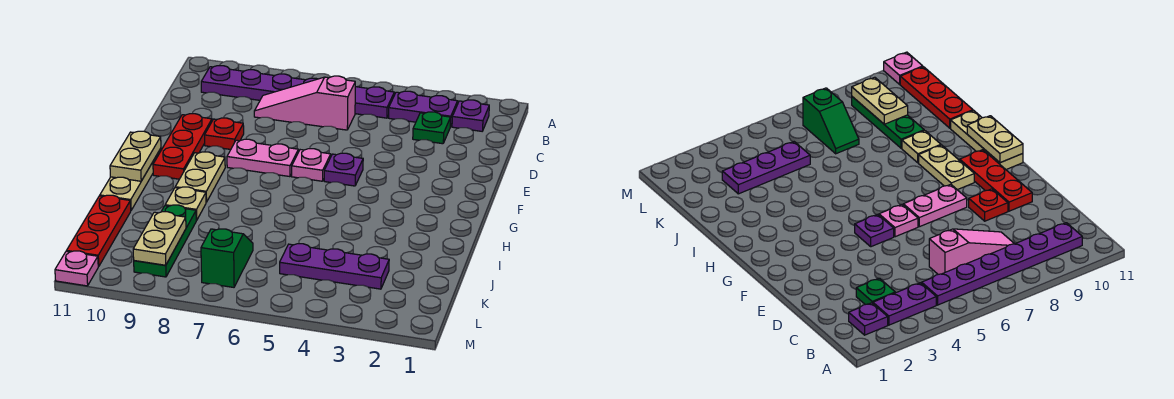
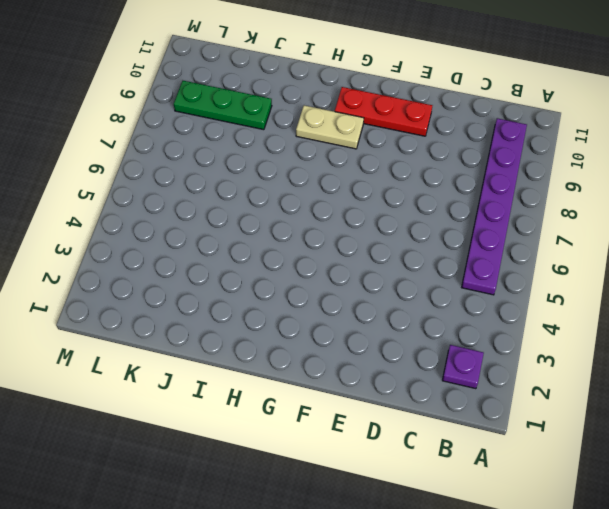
none -> purple plate B3:B4 level 1
none -> green plate C3 level 1
none -> pink slope C6:C8 level 1 top 6

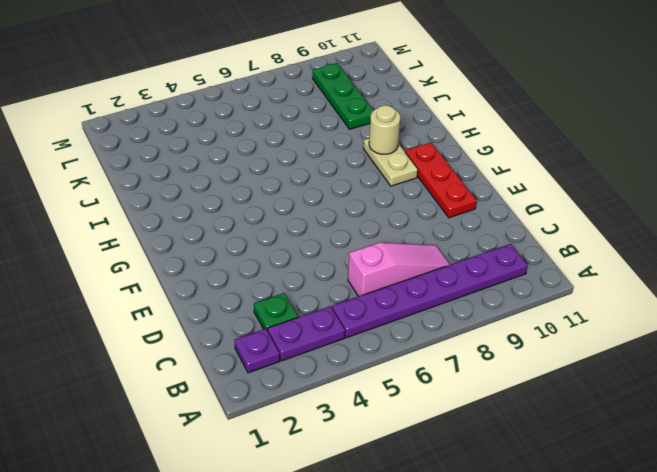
tan round brick H9 level 2 -> none
none -> red plate E9 level 1
none -> purple plate F5 level 1
none -> pink plate F6 level 1

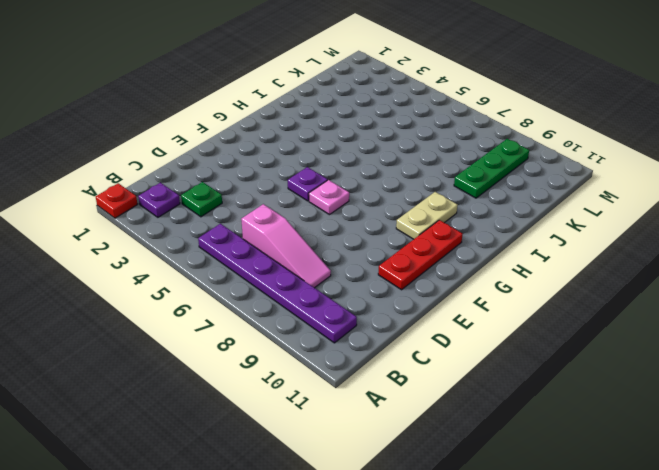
red plate A1 level 1 -> red plate E9 level 1
none -> purple plate B3:B4 level 1
none -> pink plate F7:F8 level 1
none -> tan plate G11:I11 level 1

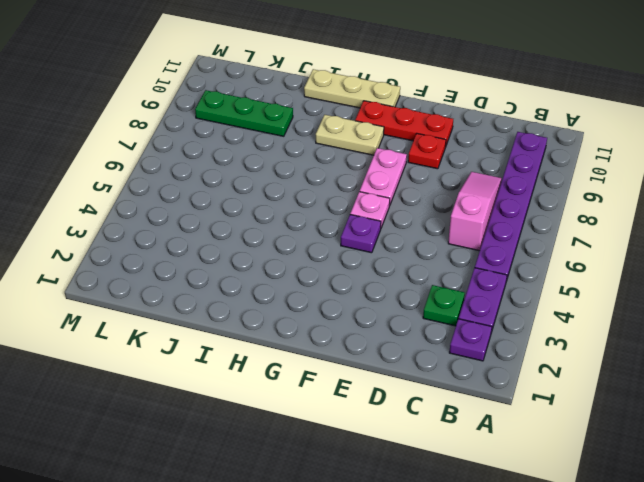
none -> tan plate I9 level 1
none -> red plate J11:L11 level 1
none -> purple plate K3:K5 level 1

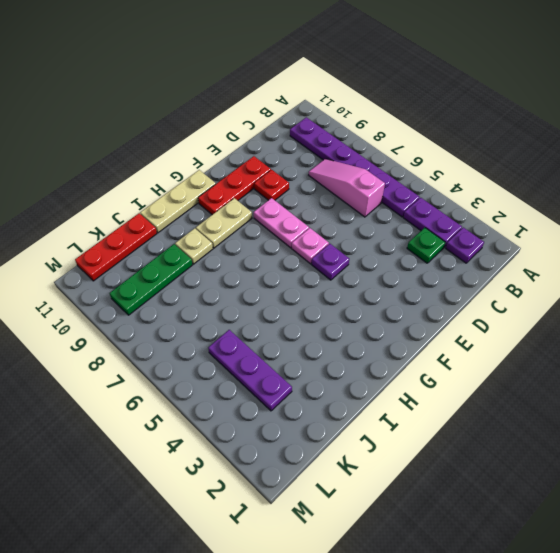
none -> green slope K7:L7 level 1 top L
none -> pink plate M11 level 1
none -> tan plate G11:H11 level 2

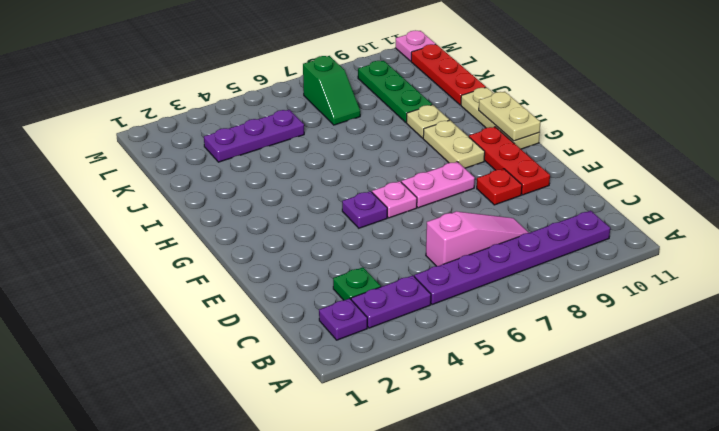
none -> tan plate K9:L9 level 2

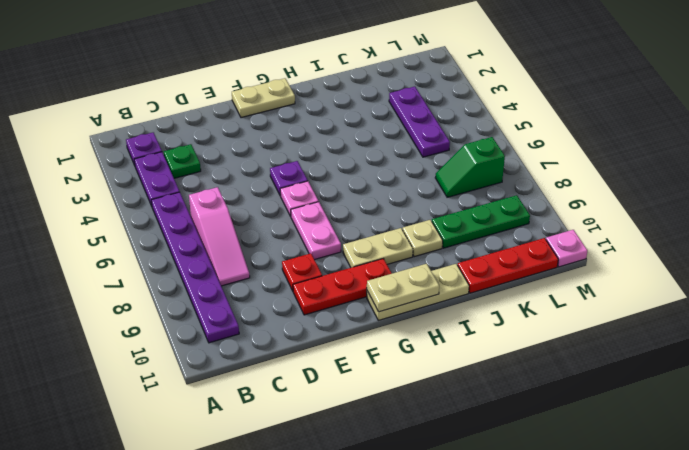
tan plate F1:G1 level 1 -> tan plate K9:L9 level 2

